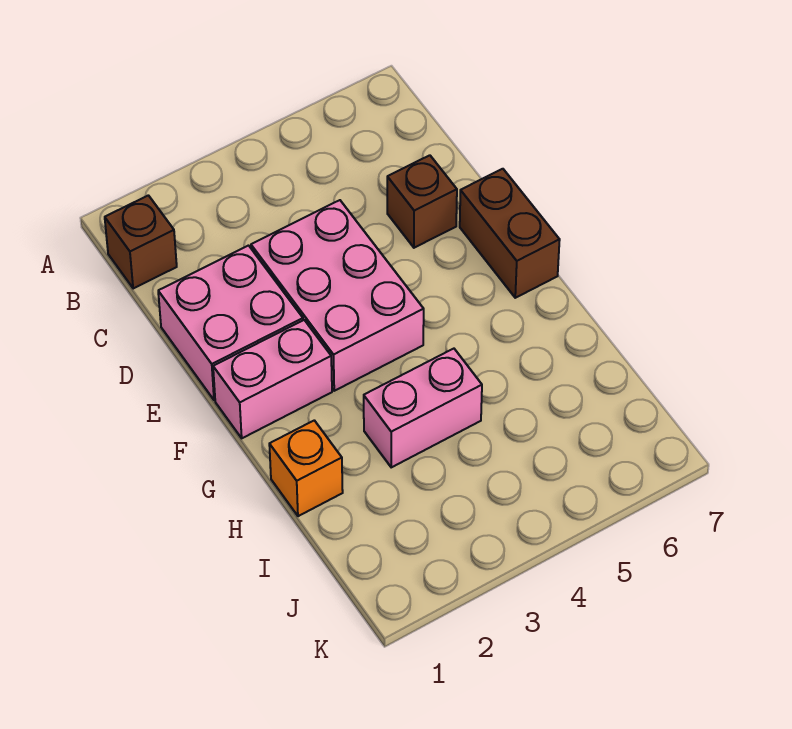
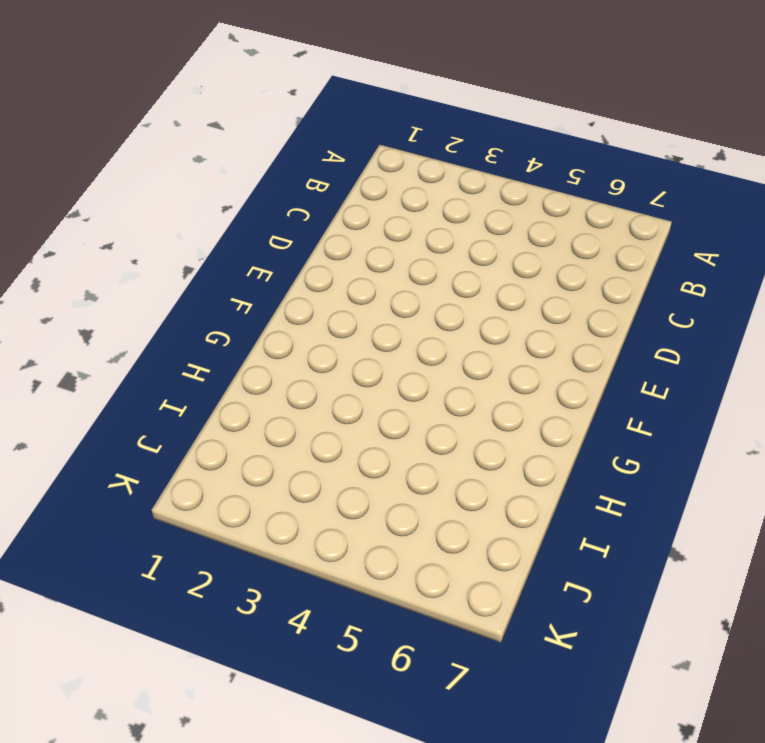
none -> brown brick B1 level 1
none -> pink brick D1:E2 level 1

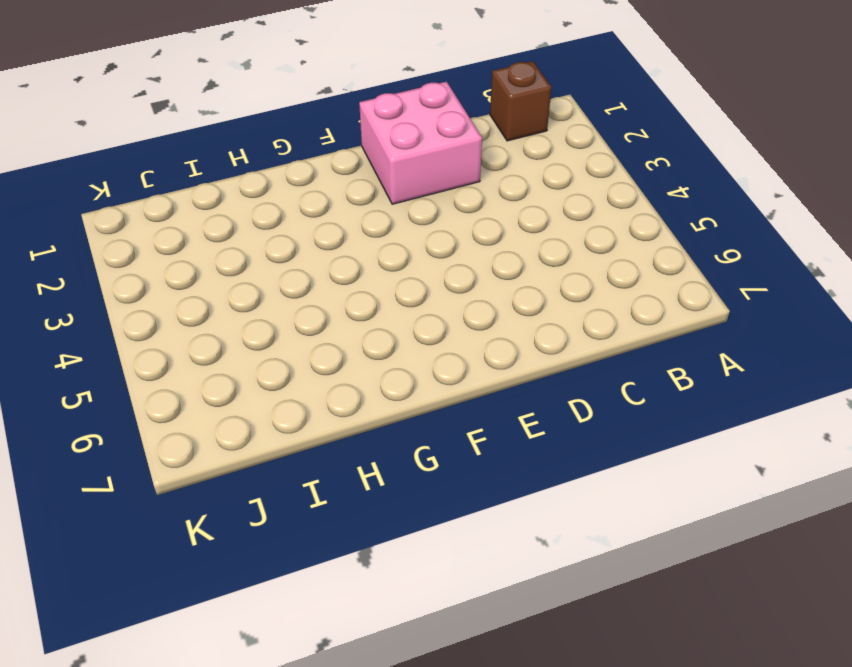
none -> pink brick D3:F4 level 1
none -> brown brick D6 level 1

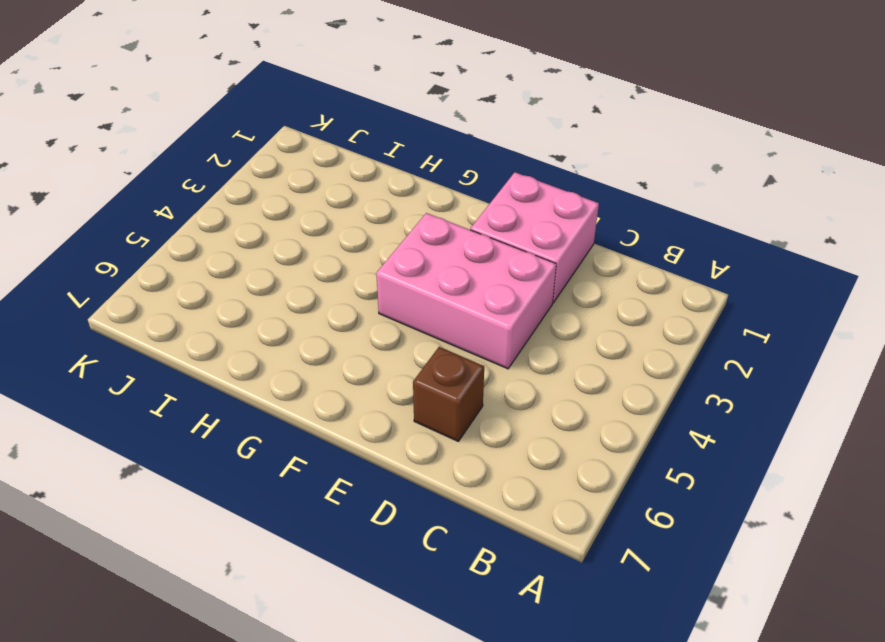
none -> brown brick B1 level 1
none -> brown brick E7:F7 level 1

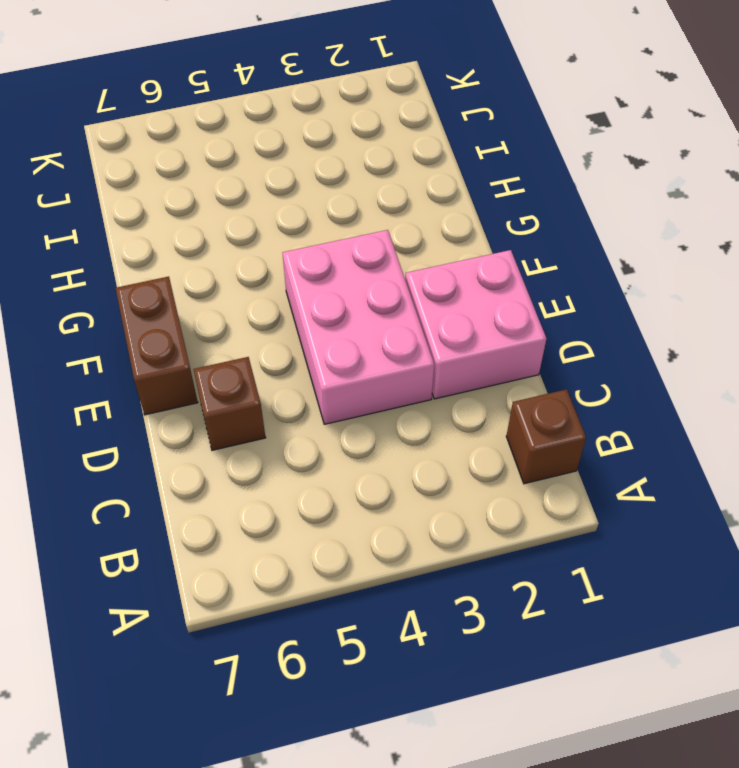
none -> pink brick F1:F2 level 1
none -> orange brick H1 level 1

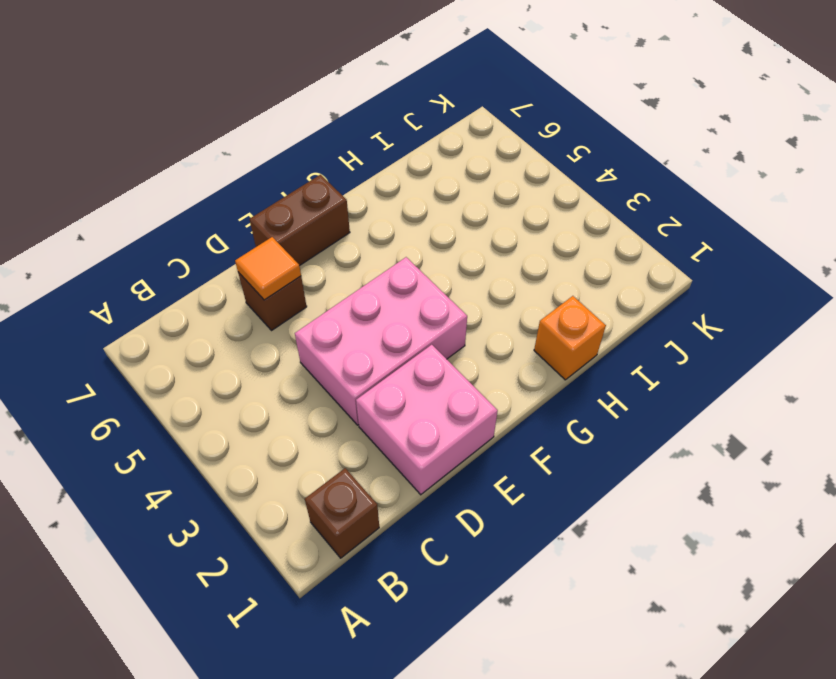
orange tile D6 level 2 -> none
none -> pink brick F1:F2 level 1
none -> pink brick H3:H4 level 1

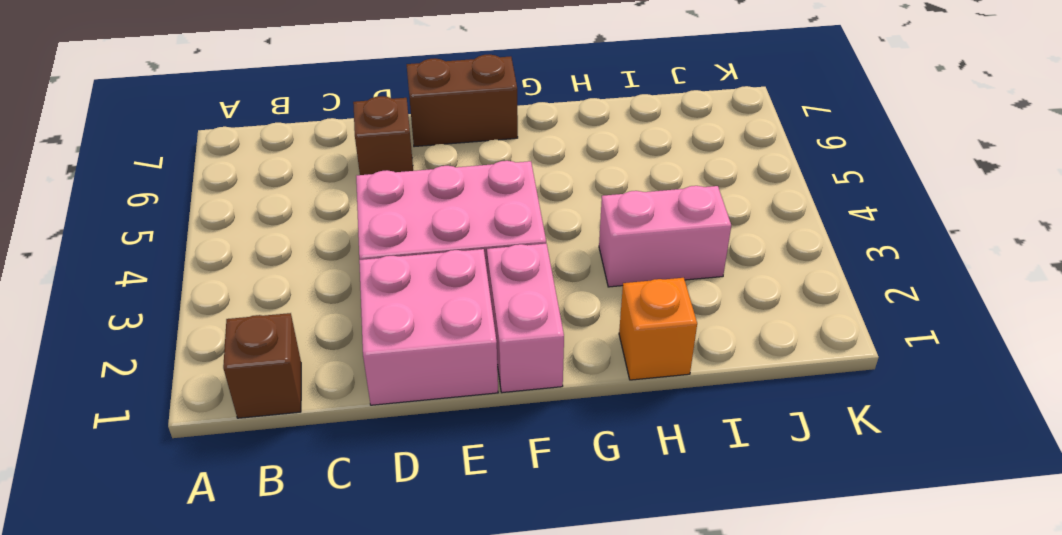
pink brick H3:I3 level 1 -> pink brick H3:H4 level 1

